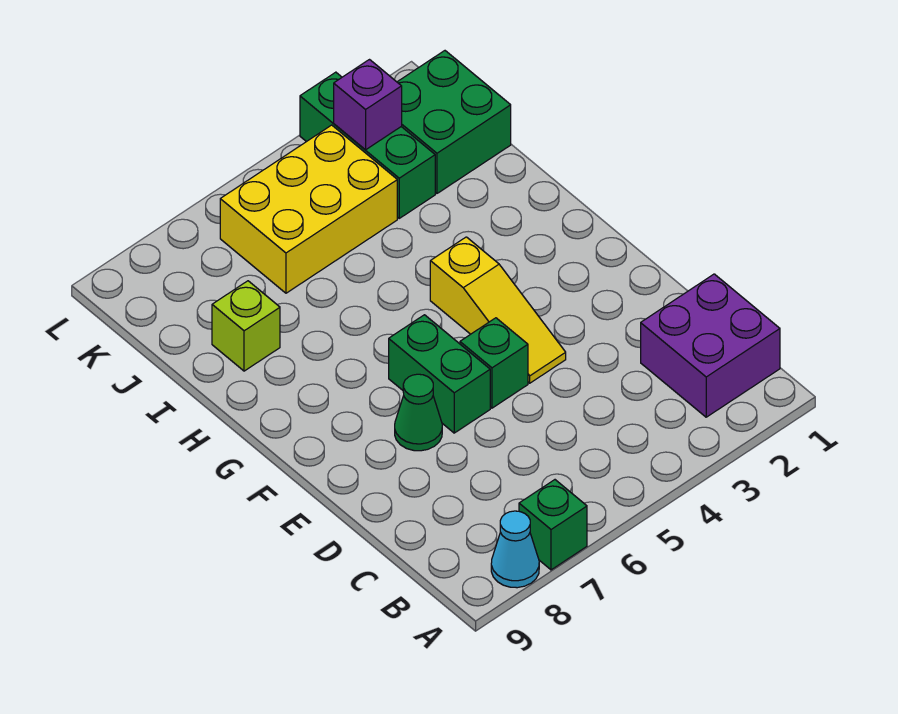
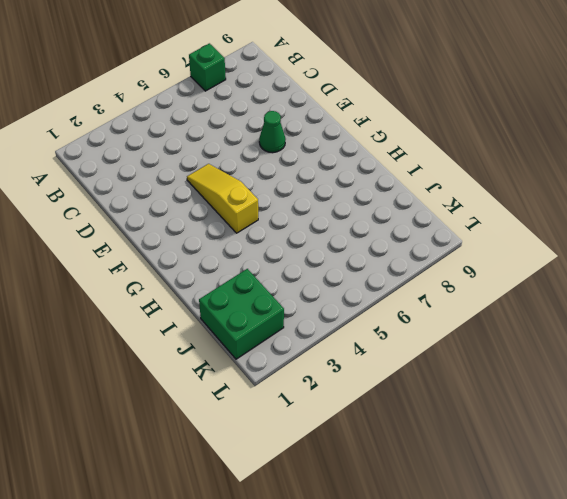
none -> cyan cone A8 level 1
none -> purple brick B1:C2 level 1
none -> green brick E5 level 1

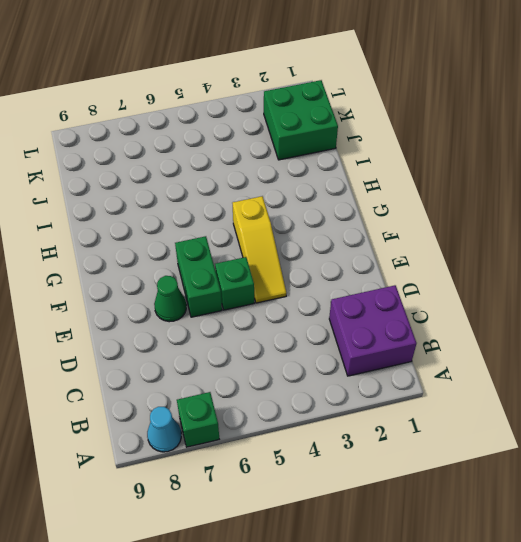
none -> lime brick I8 level 1
none -> green brick J3:L3 level 1
none -> yellow brick J4:K6 level 1

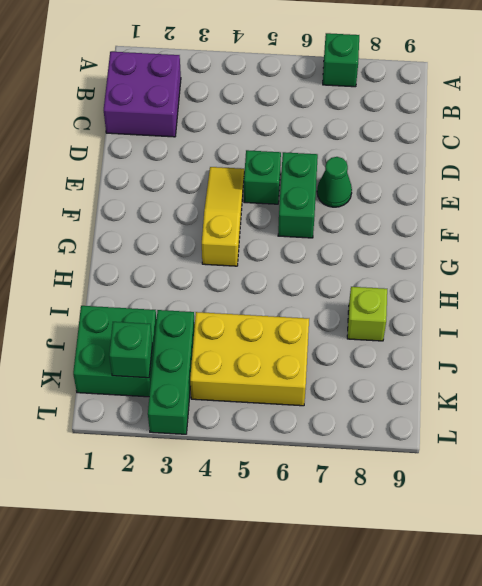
green brick K2 level 2 -> none
none -> cyan cone A8 level 1
none -> purple brick K3 level 2

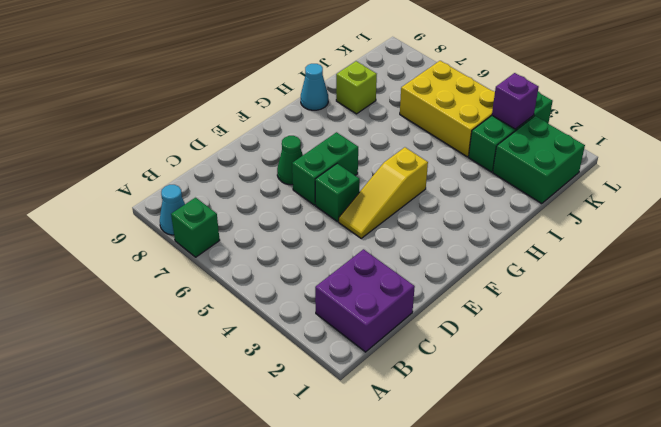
cyan cone H9 level 1 -> none

